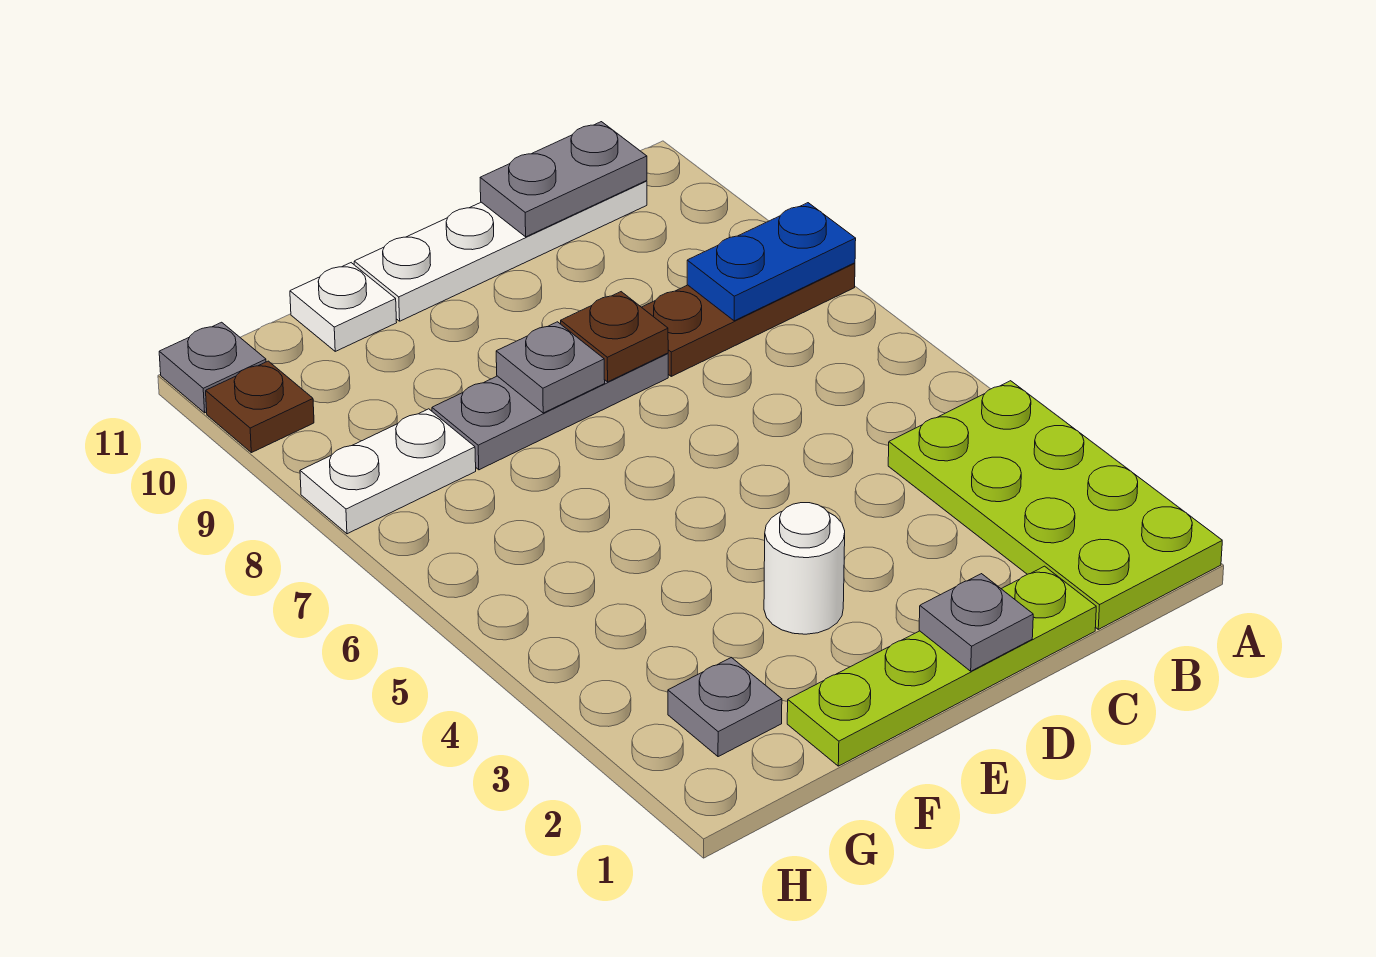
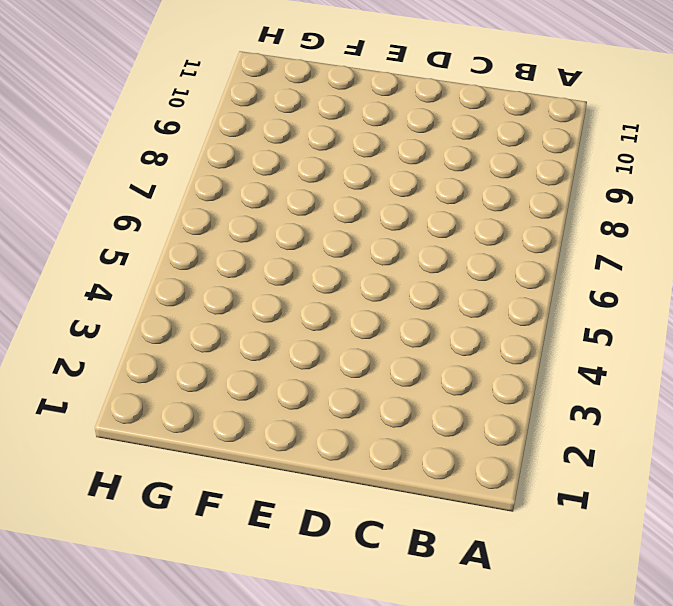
none -> lime plate A1:B4 level 1
none -> brown plate A8:C8 level 1
none -> white plate B11:E11 level 1

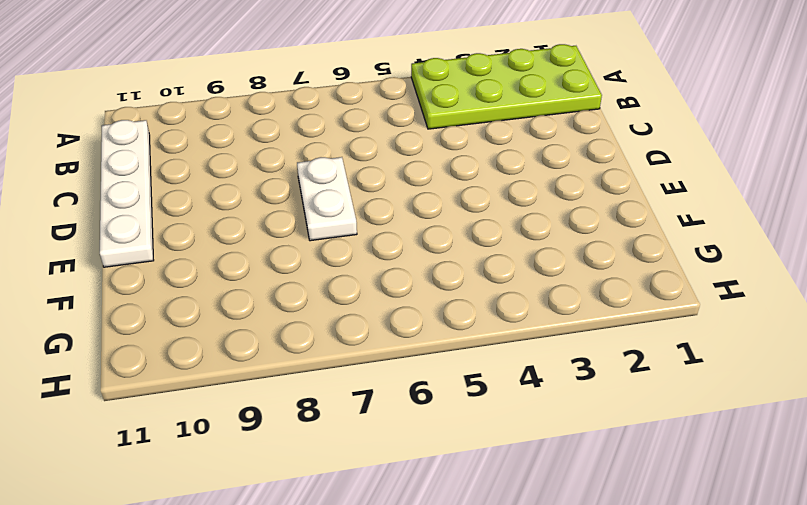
white plate D7:E7 level 1 -> white plate G8:H8 level 1
none -> brown plate A8:C8 level 1
none -> lime plate C1:F1 level 1
none -> grey plate D8:F8 level 1

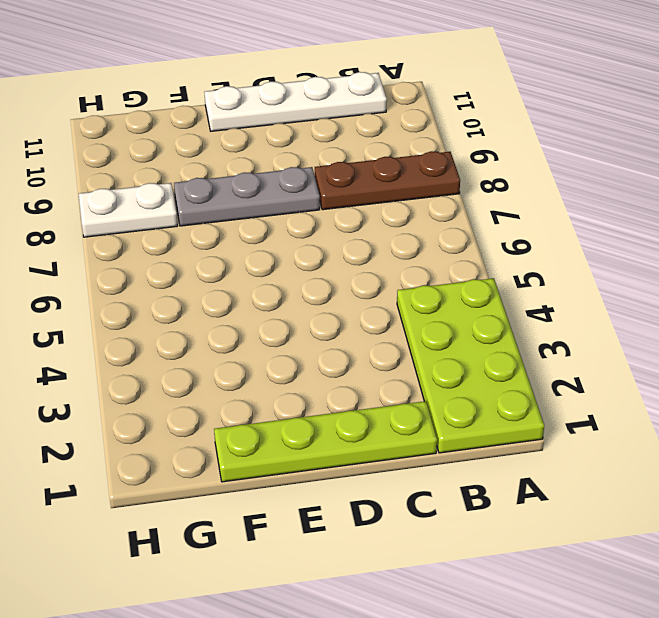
none -> white round brick E3 level 1
none -> white plate F11 level 1
none -> grey plate G2 level 1

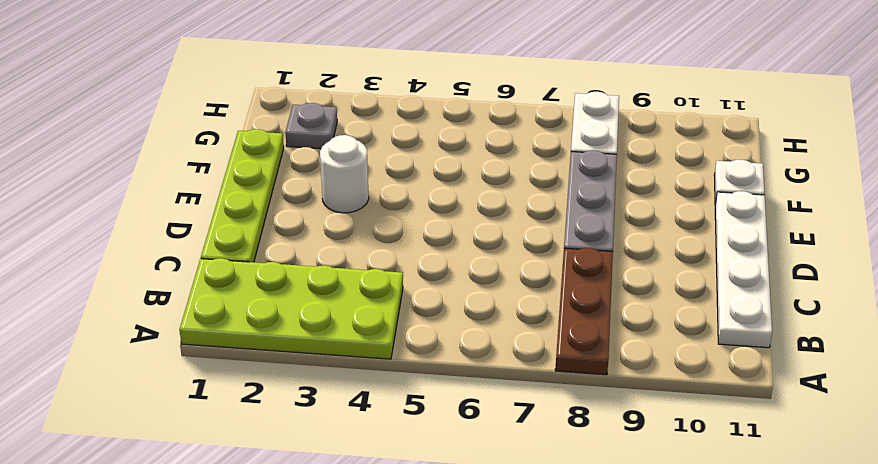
none -> brown plate H10 level 1
none -> grey plate H11 level 1
none -> blue plate A8:B8 level 2

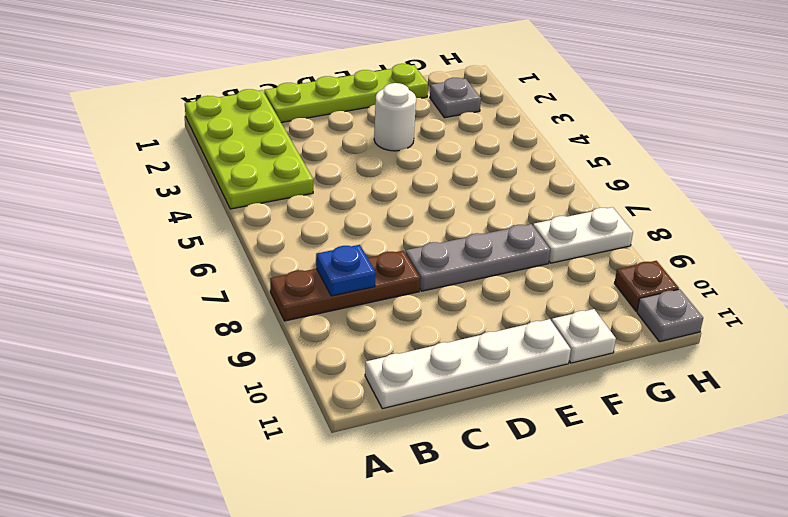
blue plate B8 level 2 -> blue plate A8:B8 level 2
none -> grey plate B11:C11 level 2
none -> grey plate D1 level 2
none -> brown plate D8 level 2

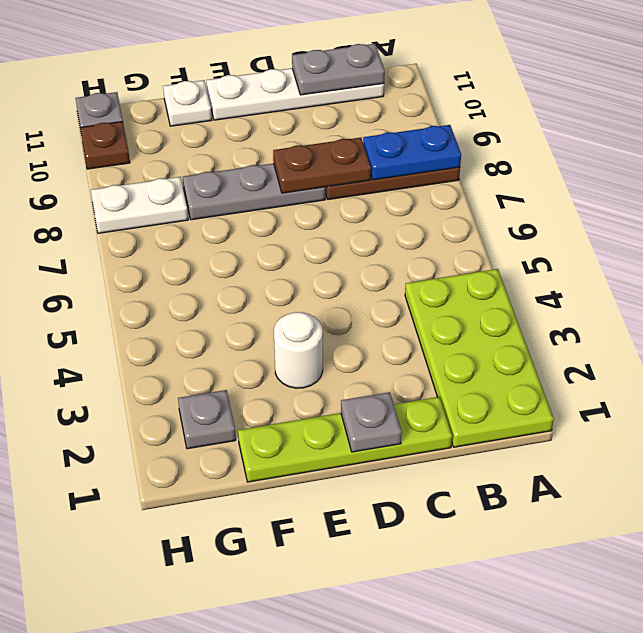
brown plate C8:D8 level 2 -> brown plate D8 level 2
none -> grey plate E8 level 2

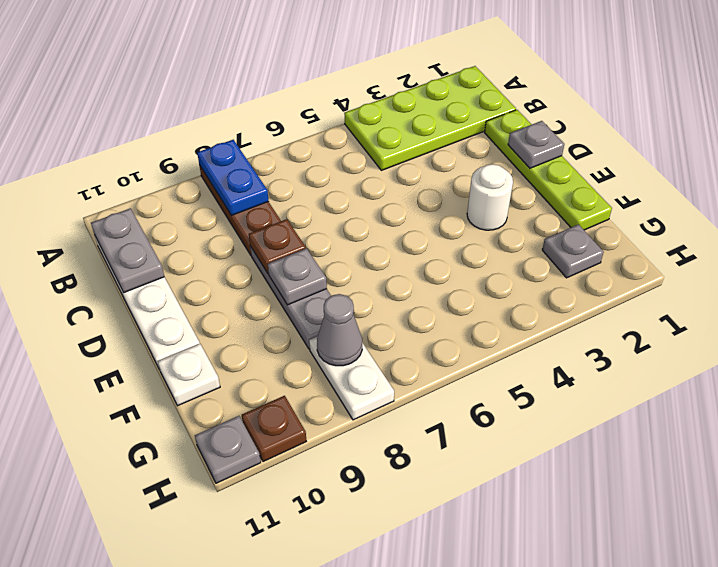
grey cone G8 level 2 -> none

